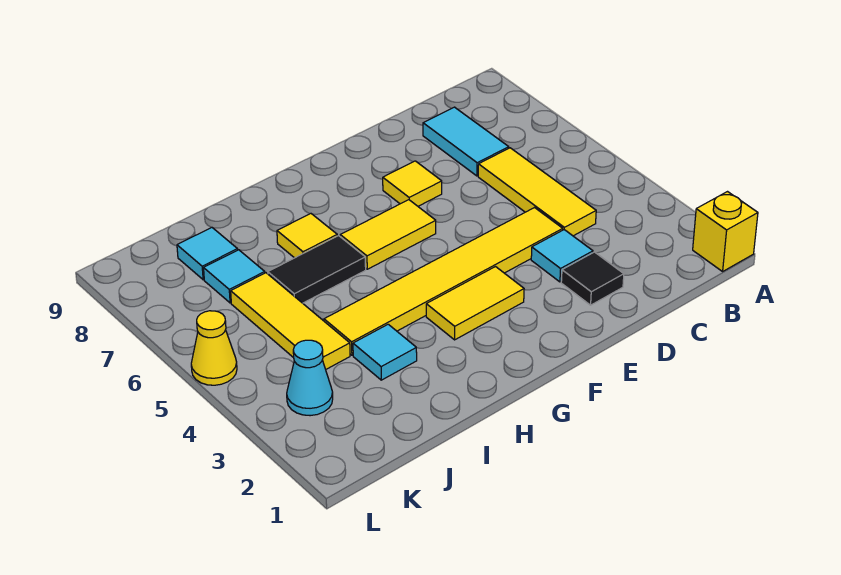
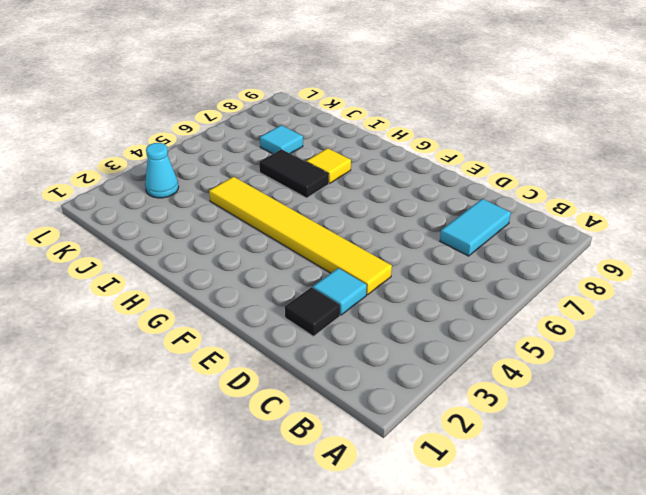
none -> yellow brick A1 level 1
none -> yellow tile C4:C6 level 1
none -> yellow tile E7 level 1

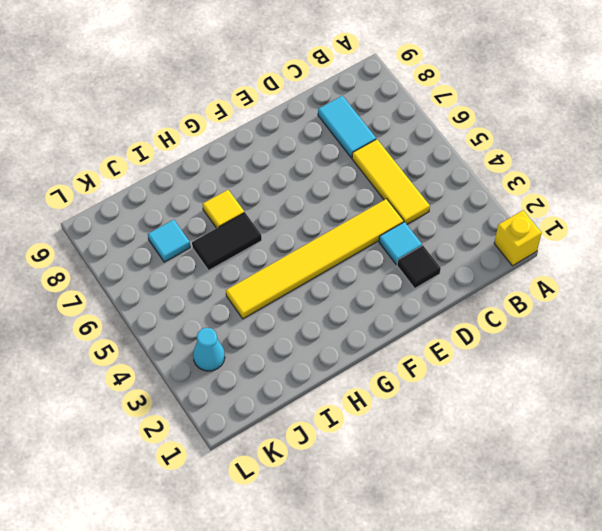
none -> yellow tile E7 level 1
none -> yellow tile F3:G3 level 1
none -> yellow tile F6:G6 level 1

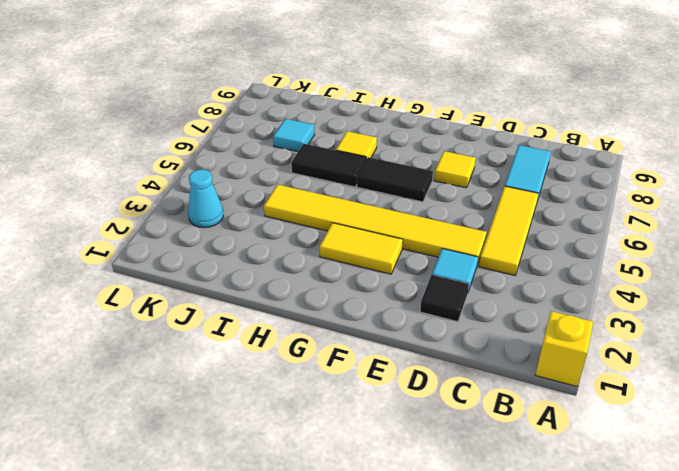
black tile F6:G6 level 1 -> yellow tile F6:G6 level 1
none -> cyan tile I3 level 1
none -> yellow tile J4:J6 level 1
none -> cyan tile J8 level 1

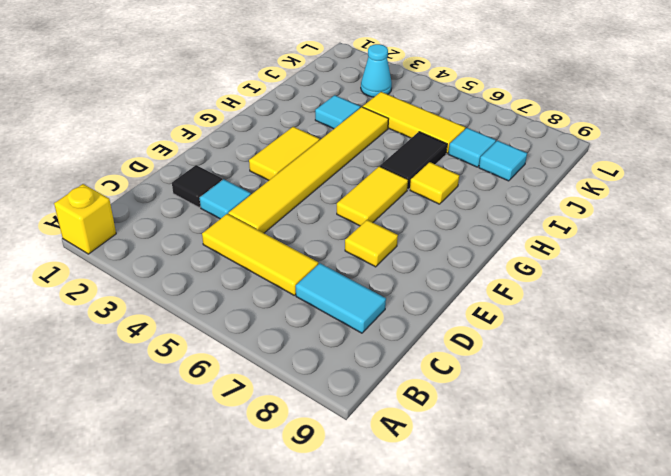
none -> yellow cone L5 level 1

